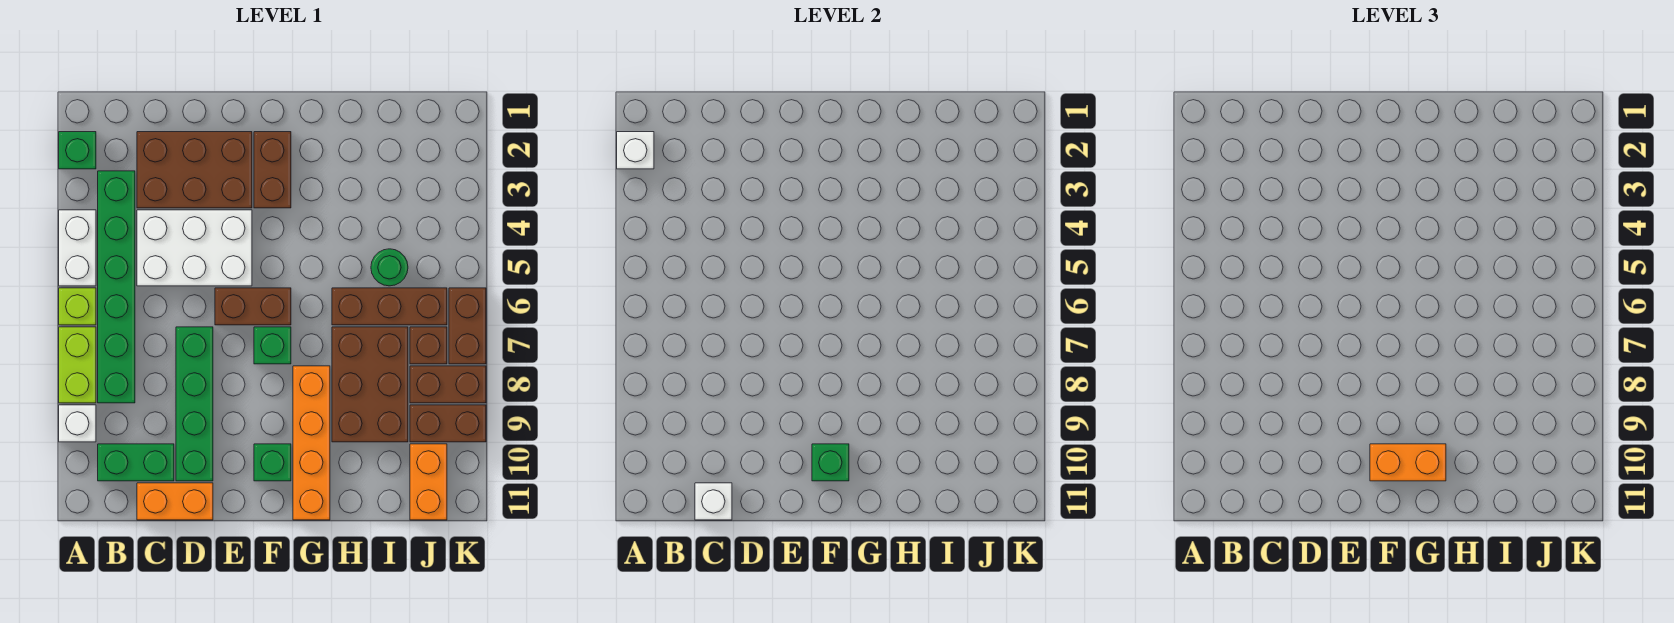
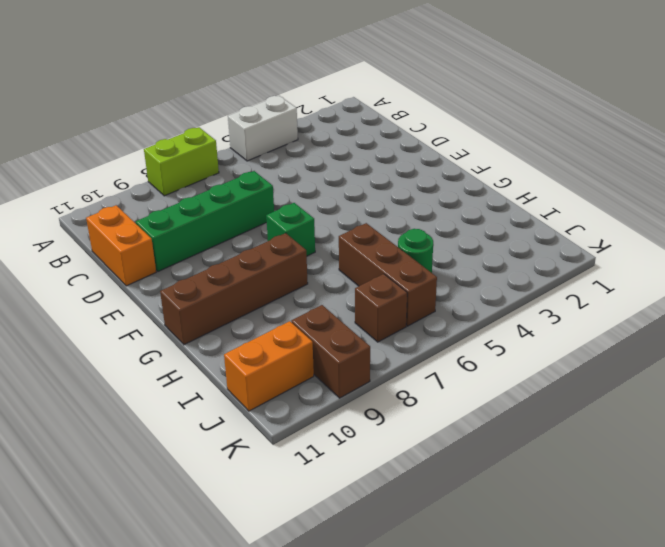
brown brick G8:G11 level 1 -> orange brick G8:G11 level 1
none -> green brick A2 level 1
none -> lime brick A6 level 1
none -> white brick A9 level 1

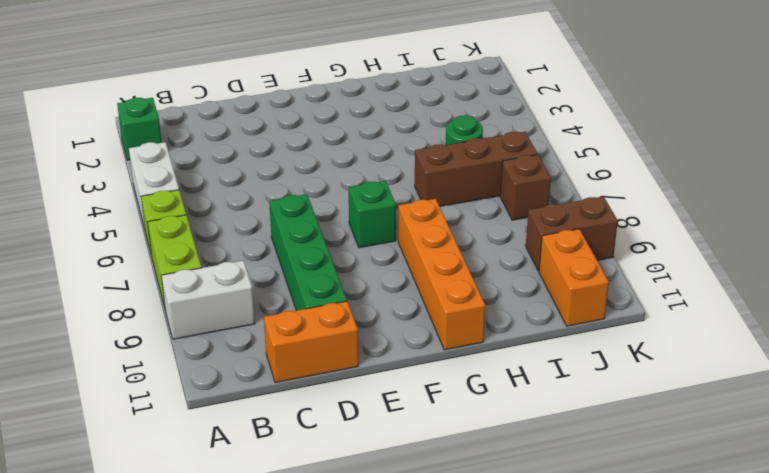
white brick A9:B9 level 1 -> white brick A9 level 1
none -> green brick B3:B8 level 1
none -> green brick B10:C10 level 1
none -> brown brick C2:E3 level 1

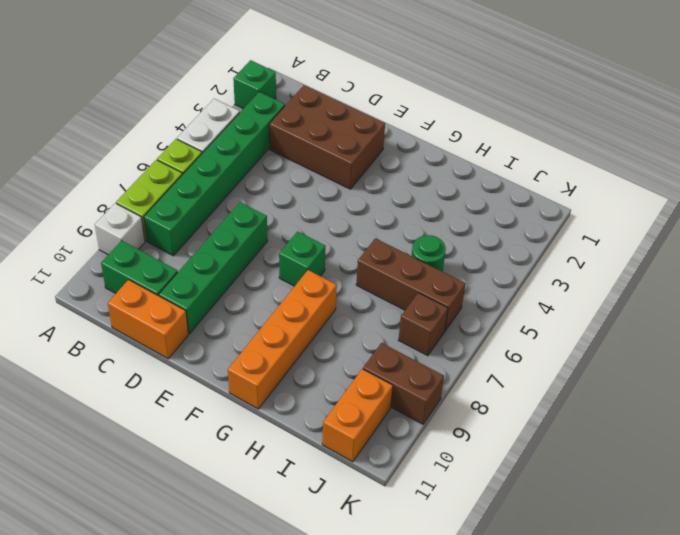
none -> white brick C4:E5 level 1
none -> brown brick E6:F6 level 1
none -> brown brick F2:F3 level 1

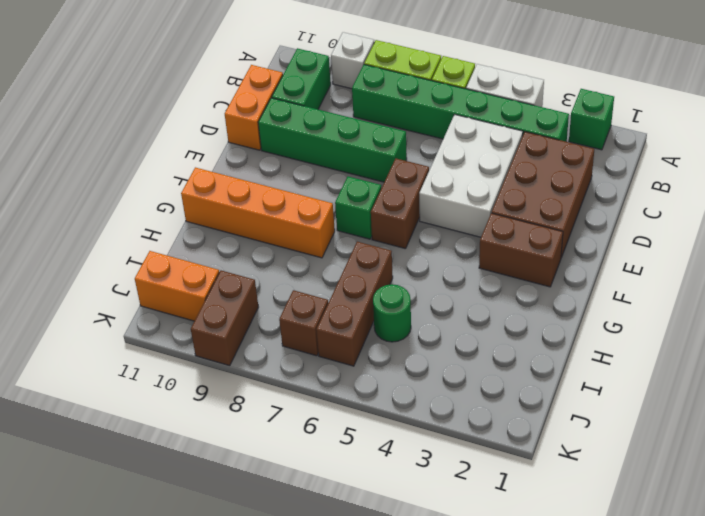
none -> green brick F10 level 1
none -> brown brick H7:I9 level 1
none -> brown brick J8:K8 level 1

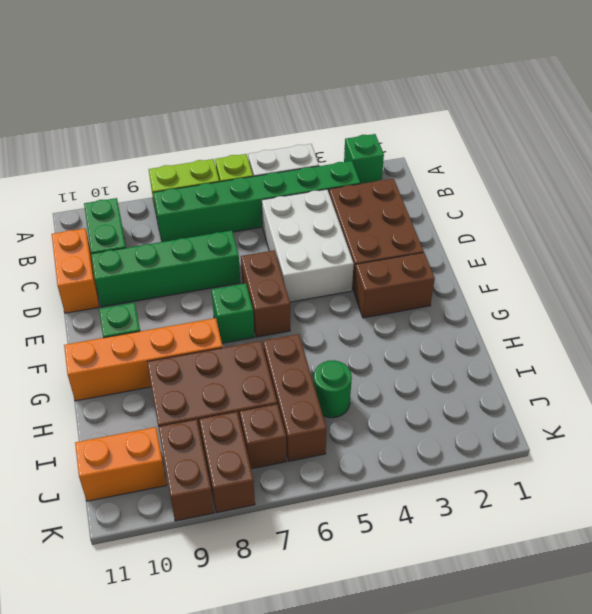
none -> white brick A9 level 1
none -> brown brick K6:K7 level 1
none -> white brick A2 level 2

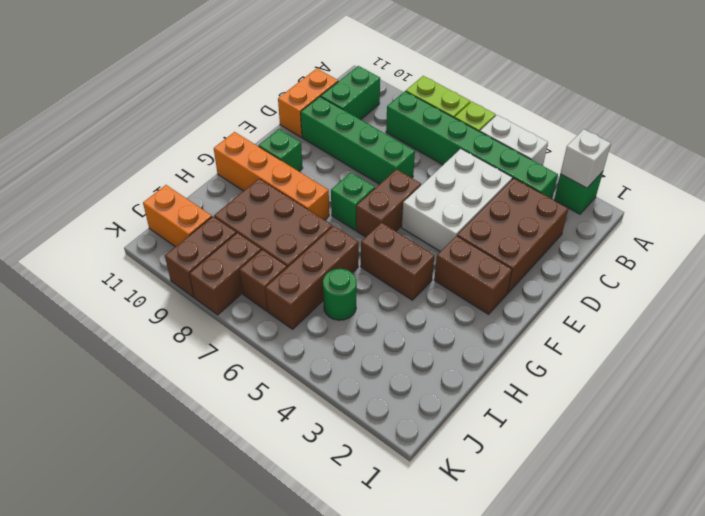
brown brick G4:G5 level 1 -> brown brick K6:K7 level 1
none -> white brick A9 level 1
none -> white brick C11 level 2
none -> green brick F10 level 2

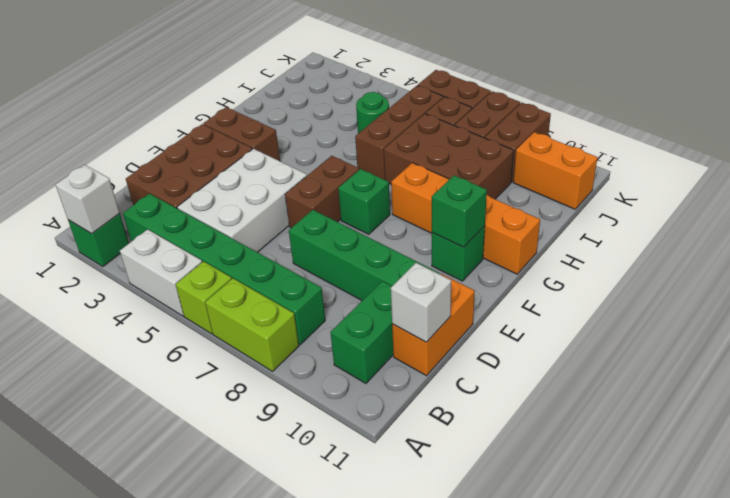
none -> white brick A9 level 1
none -> orange brick F10:G10 level 3

